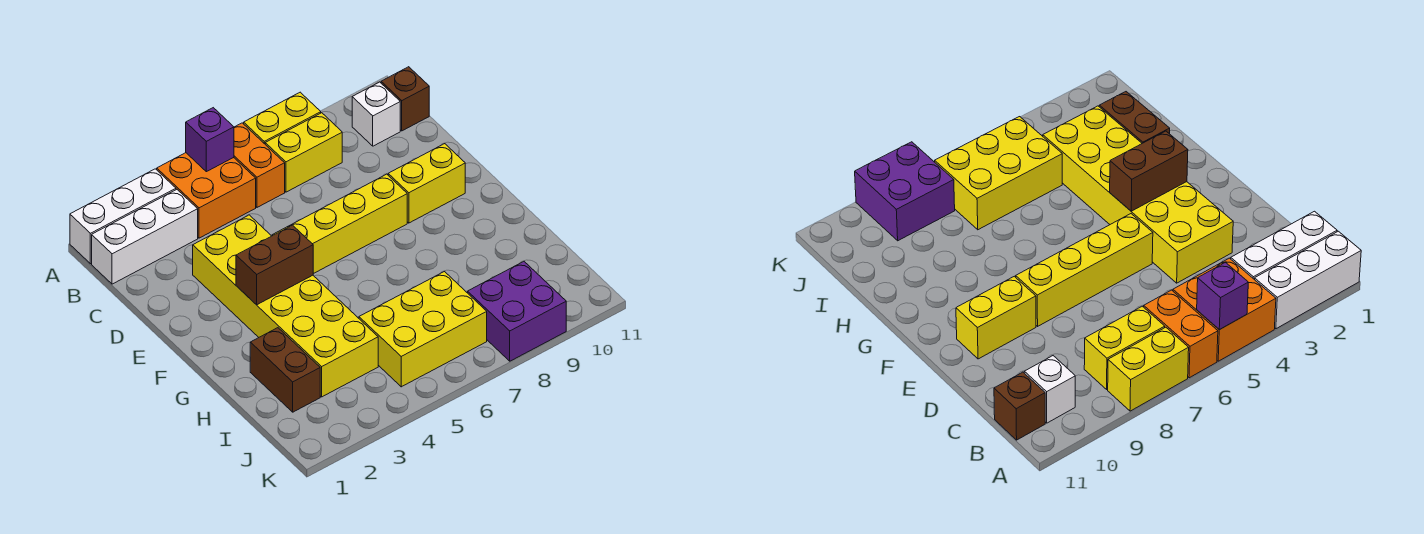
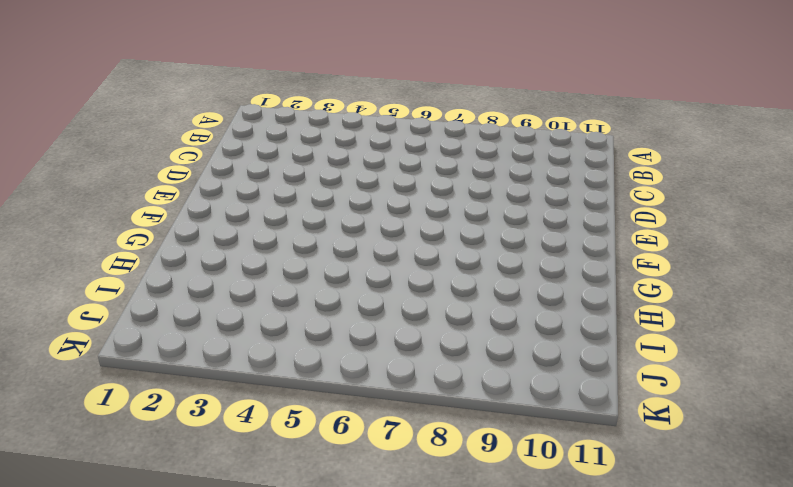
none -> white brick A1:A3 level 1
none -> orange brick A4:B5 level 1
none -> orange brick A6:B6 level 1

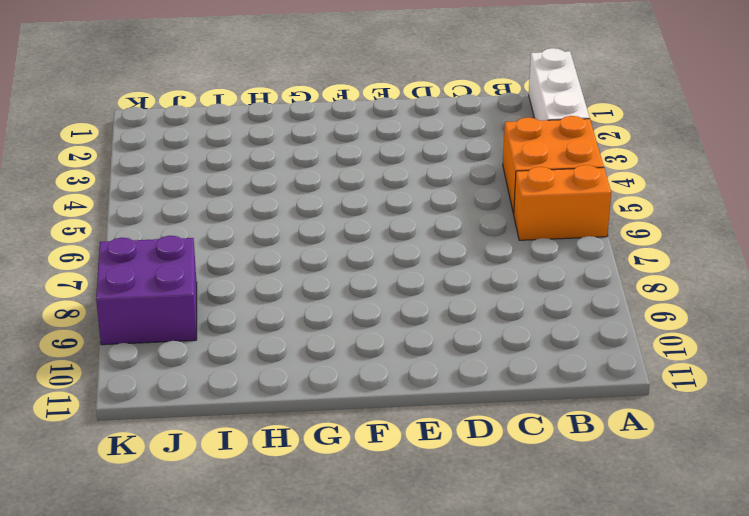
none -> yellow brick A7:A8 level 1
none -> white brick B1:B3 level 1
none -> yellow brick B7:B8 level 1

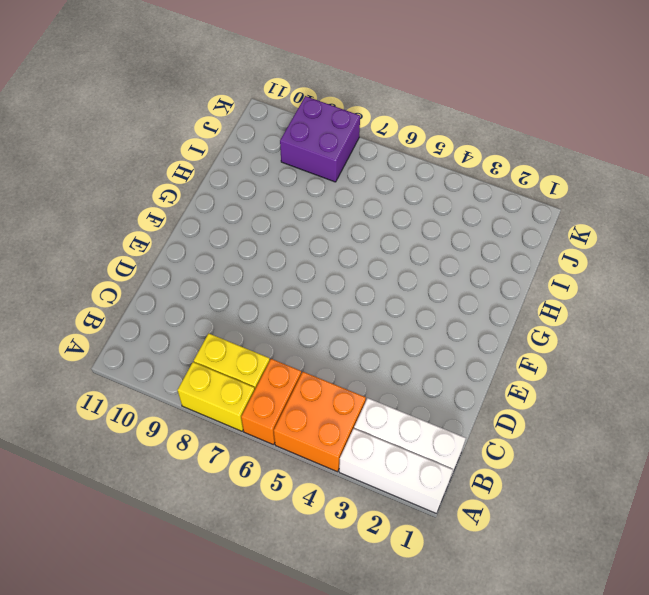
none -> white brick B10 level 1
none -> brown brick B11 level 1
none -> yellow brick D3:I4 level 1

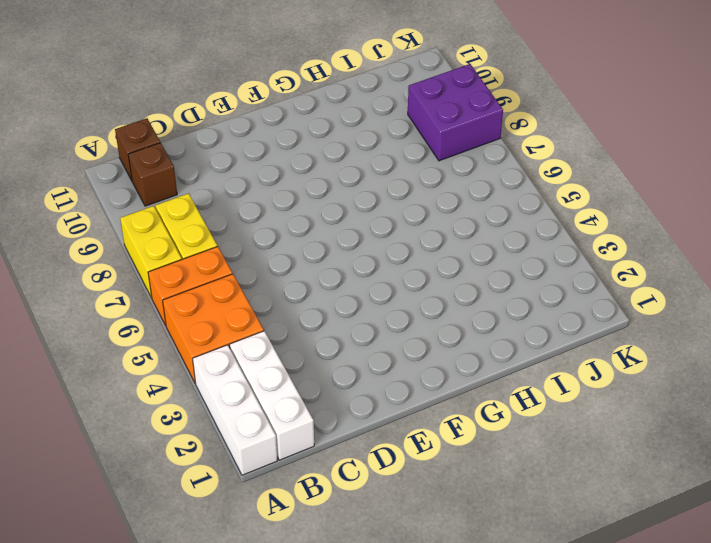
brown brick B10 level 1 -> white brick B10 level 1
none -> yellow brick D3:I4 level 1
none -> yellow brick E5:E8 level 1
none -> yellow brick E9:E10 level 1

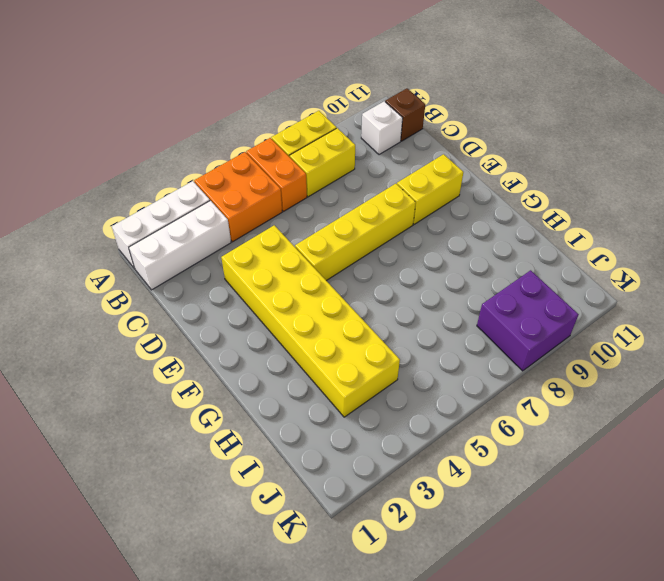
none -> brown brick H2:I2 level 1
none -> yellow brick I5:J7 level 1
none -> purple brick A5 level 2

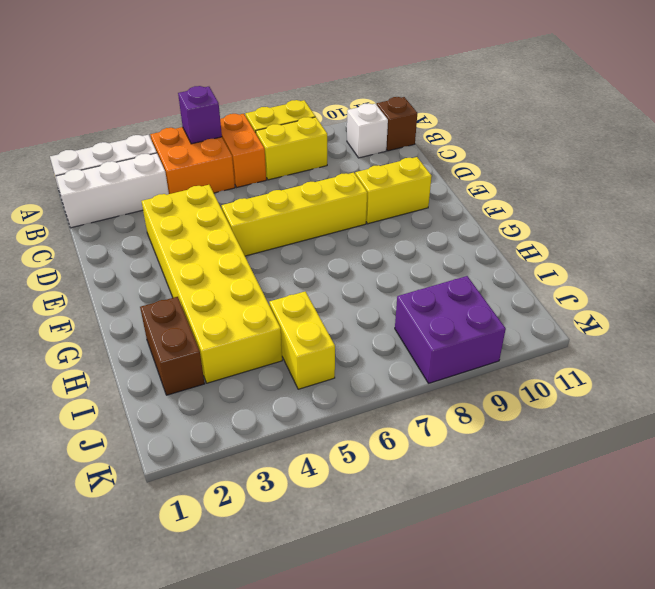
yellow brick I5:J5 level 1 -> yellow brick I5:J7 level 1
none -> brown brick F3:F4 level 2

